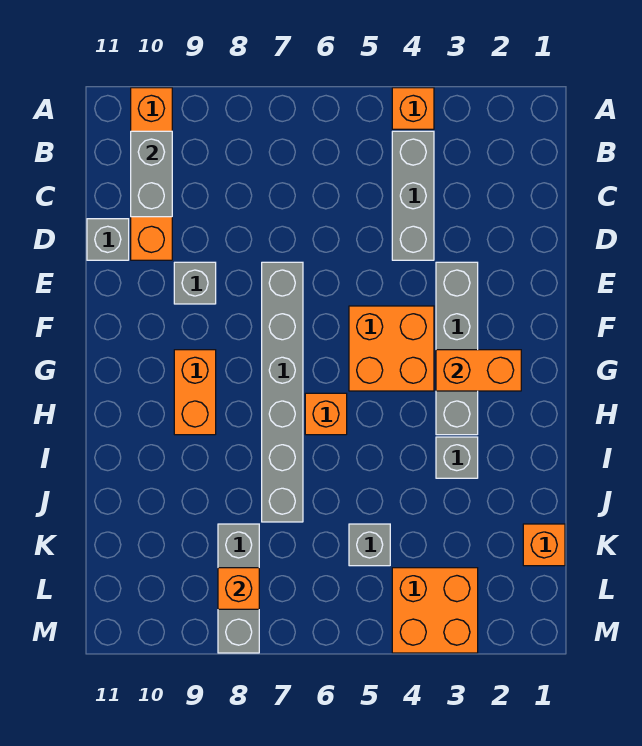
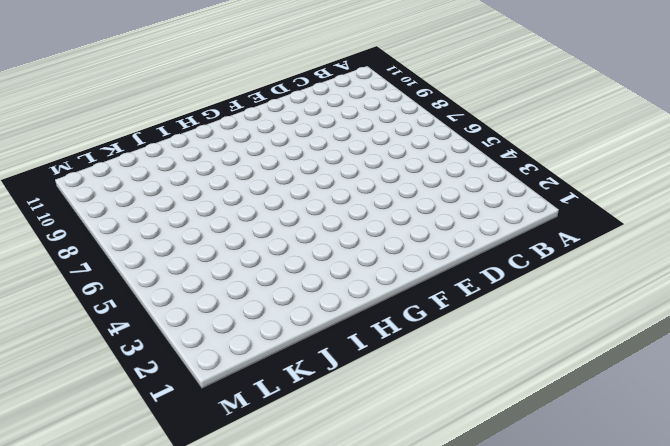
none -> orange brick A4 level 1
none -> orange brick A10:D10 level 1
none -> grey brick B4:D4 level 1

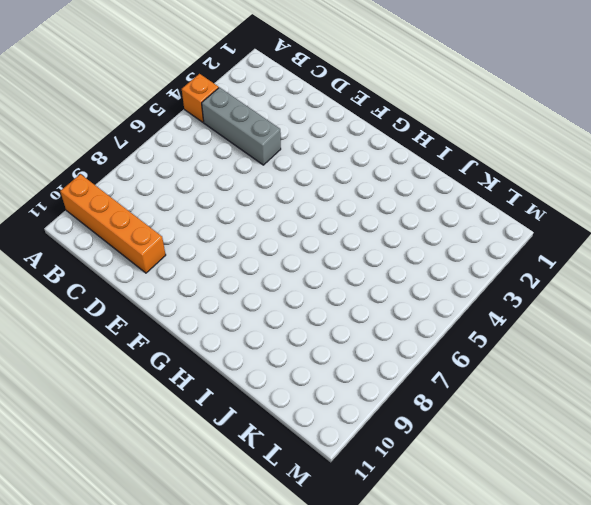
none -> grey brick D11 level 1
none -> grey brick E3:H3 level 1
none -> grey brick E7:J7 level 1

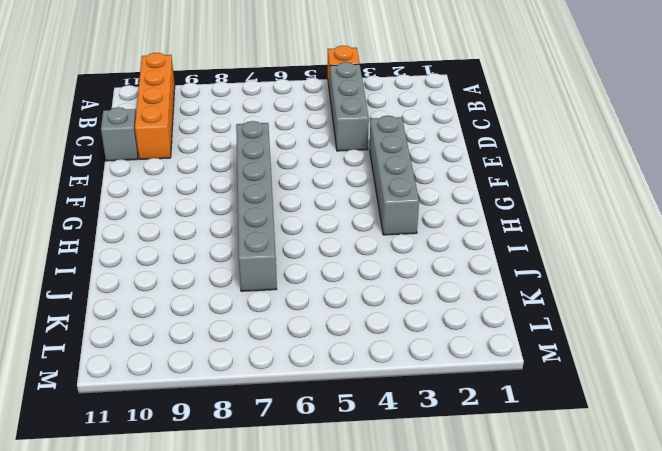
none -> grey brick E9 level 1
none -> orange brick F4:G5 level 1
none -> orange brick G9:H9 level 1

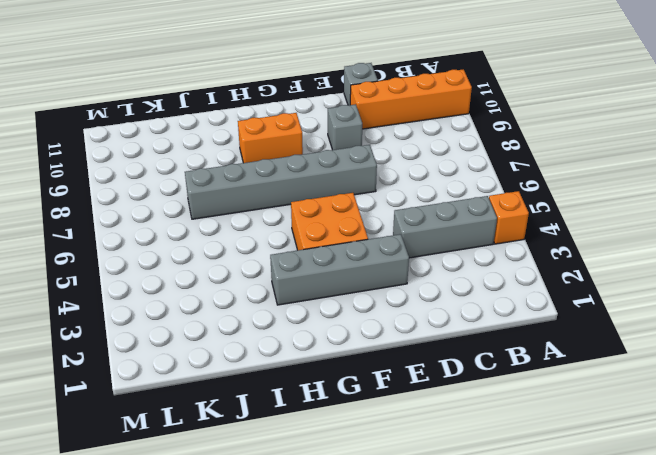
none -> orange brick H6 level 1
none -> grey brick I3 level 1
none -> orange brick K1 level 1

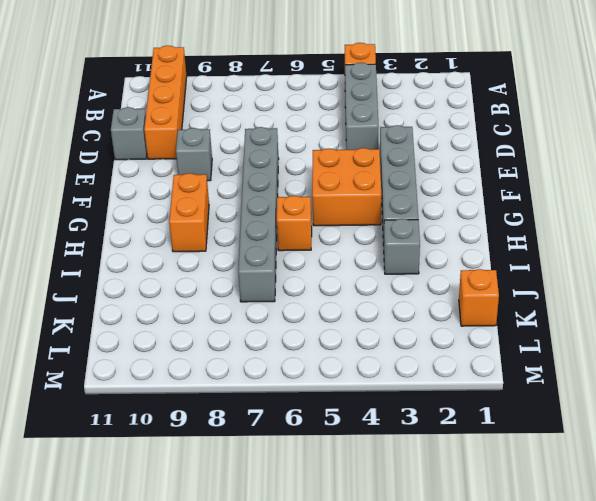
none -> grey brick K5 level 1
none -> grey brick K8:M8 level 1
none -> orange brick L3:M4 level 1

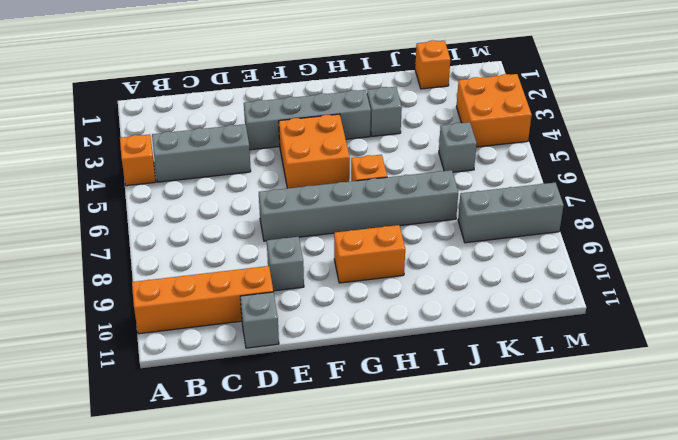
none -> grey brick B10:C10 level 2
none -> orange brick G2:G3 level 2
none -> orange brick L8 level 2

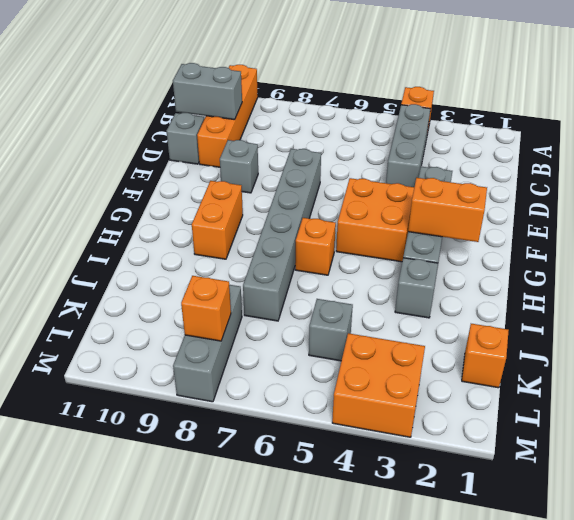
grey brick C10:C11 level 2 -> grey brick B10:C10 level 2

